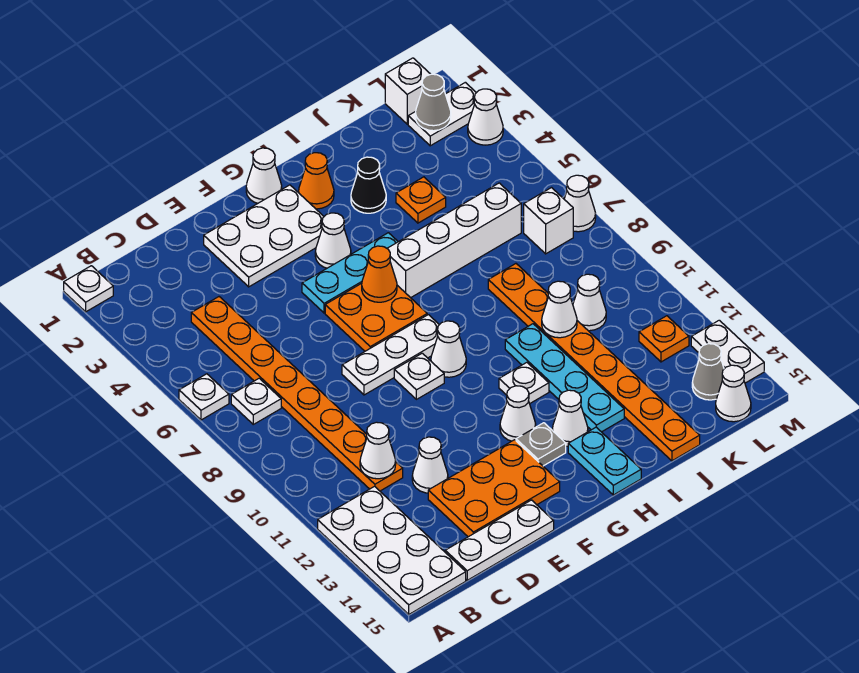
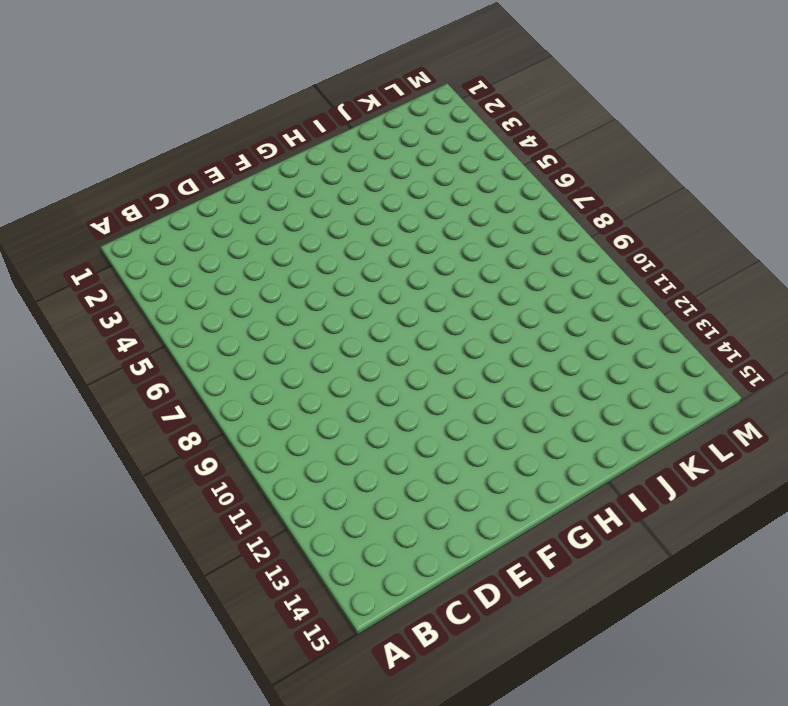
none -> white plate A1 level 1
none -> white plate A6 level 1
none -> white plate A12:B15 level 1
none -> white plate B7 level 1

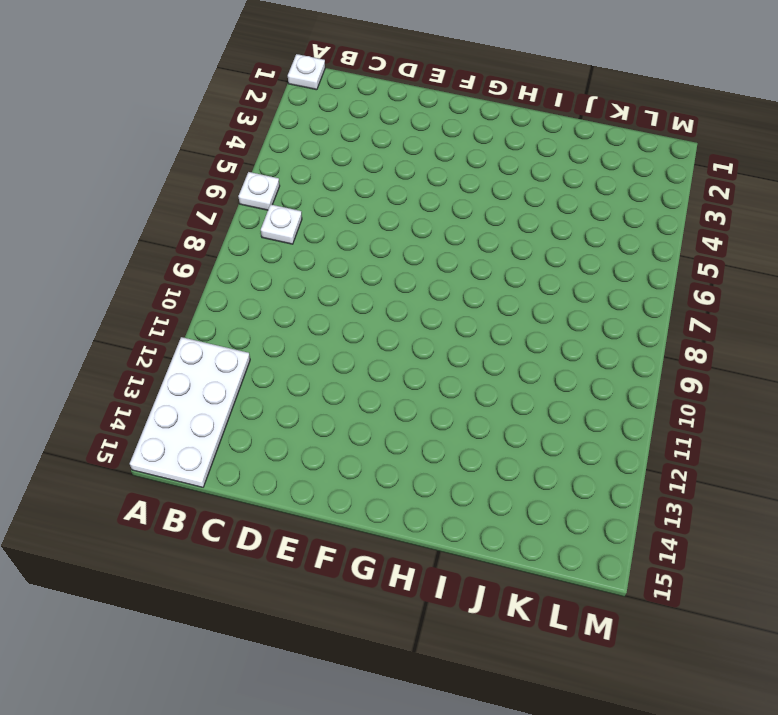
none -> orange plate C4:C11 level 1
none -> white plate C15:E15 level 1
none -> white cone D12 level 1
none -> orange plate D13:F14 level 1

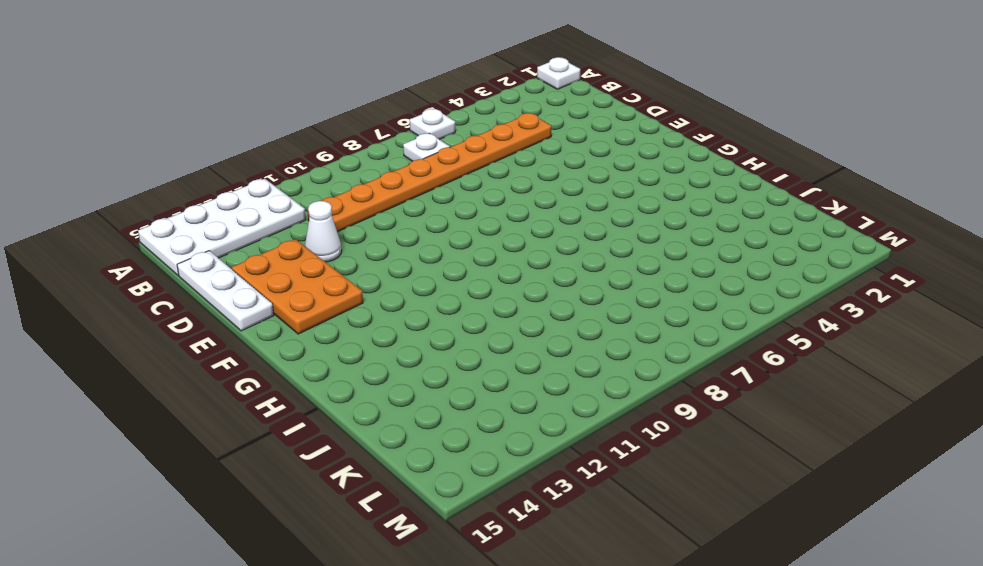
none -> white plate E2:G3 level 1
none -> white plate E8:G8 level 1
none -> cyan plate F5:H5 level 1
none -> orange plate F6:G7 level 1

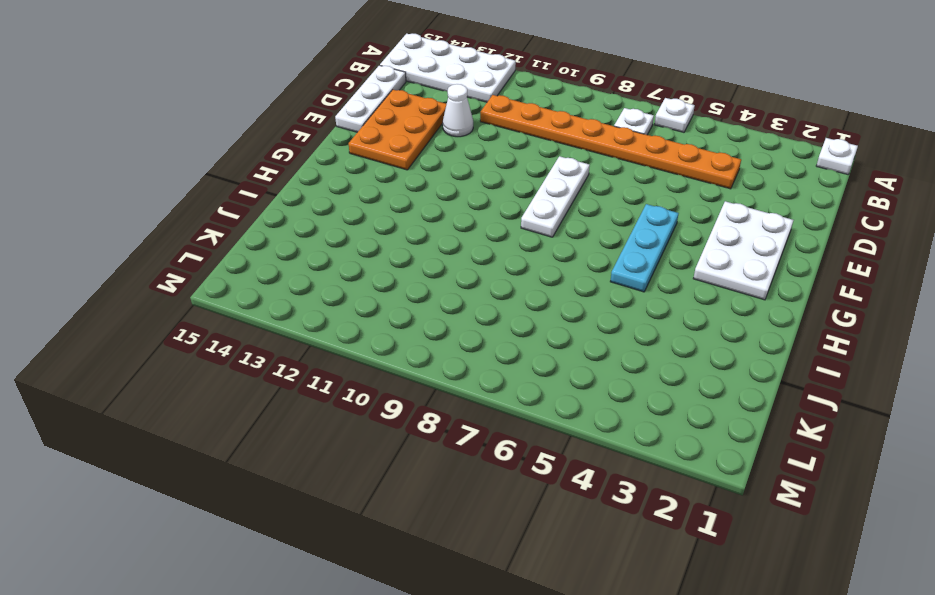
none -> orange plate F6:G7 level 1
none -> white plate F9 level 1
none -> white cone G1 level 1
none -> white cone G4 level 1

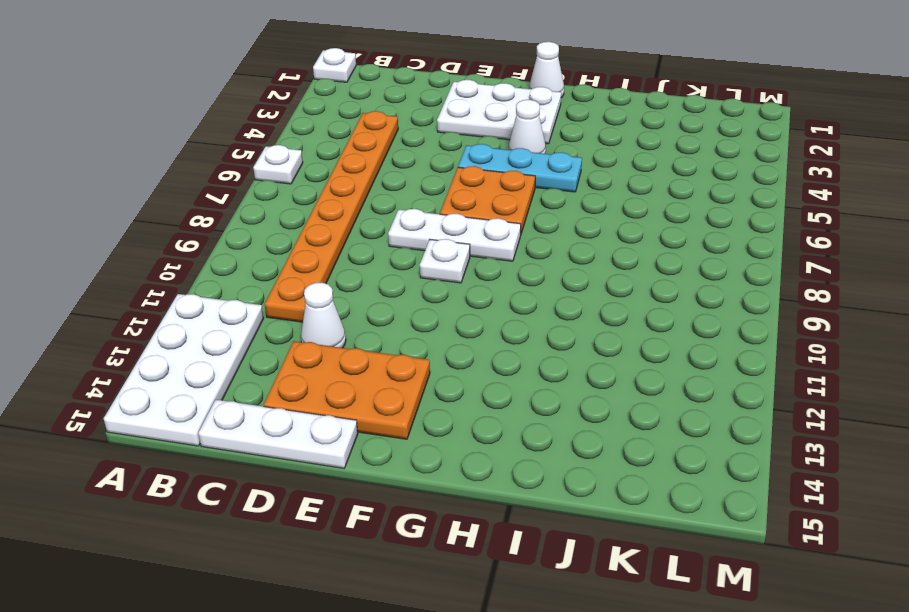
none -> white plate B7 level 1
none -> white cone G9 level 1
none -> white cone G12 level 1
none -> grey plate G13 level 1

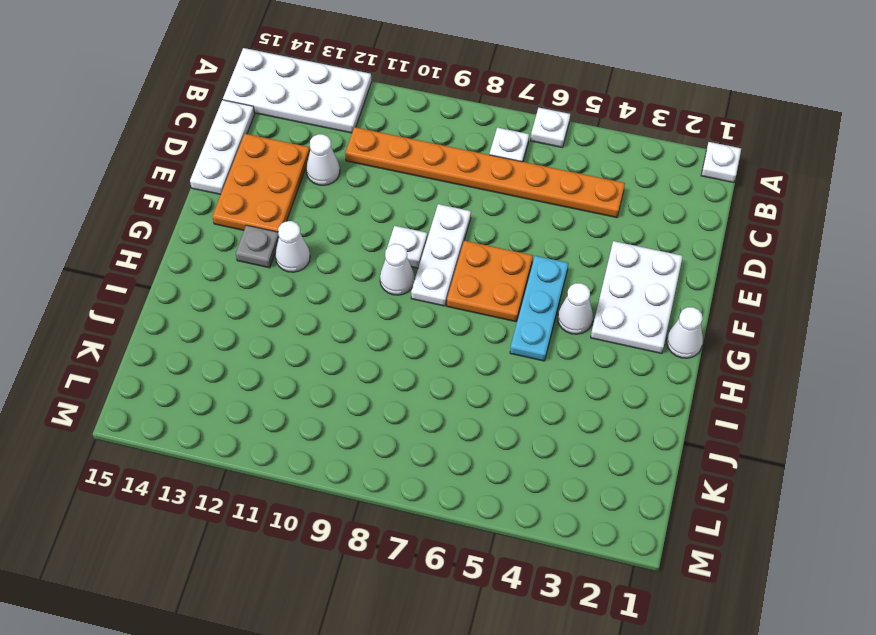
none -> orange cone H2 level 1
none -> white brick H6:K6 level 1
none -> white plate H11 level 1
none -> white cone H13 level 1

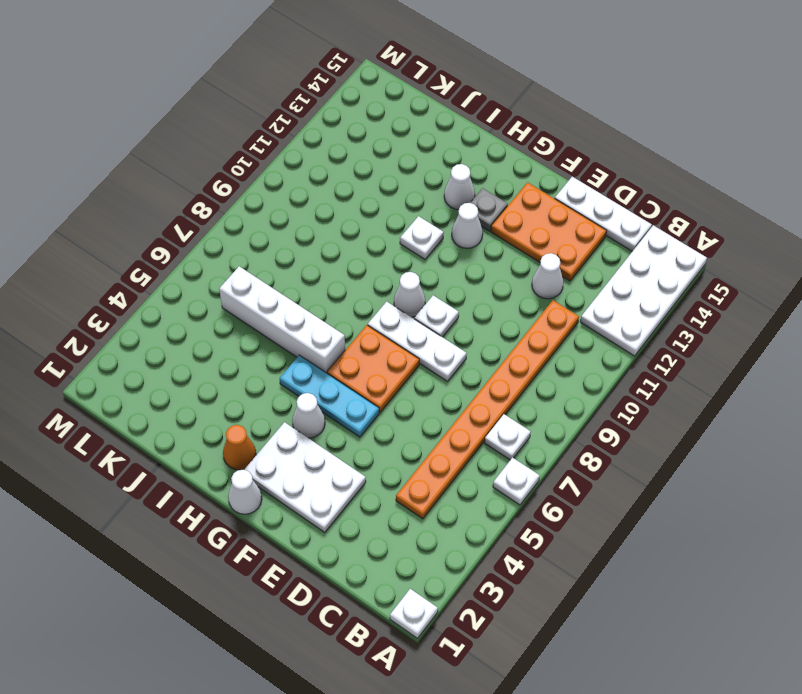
none -> cyan plate H14:H15 level 1
none -> black cone I3 level 1
none -> cyan plate I10:I13 level 1
none -> orange plate J4 level 1

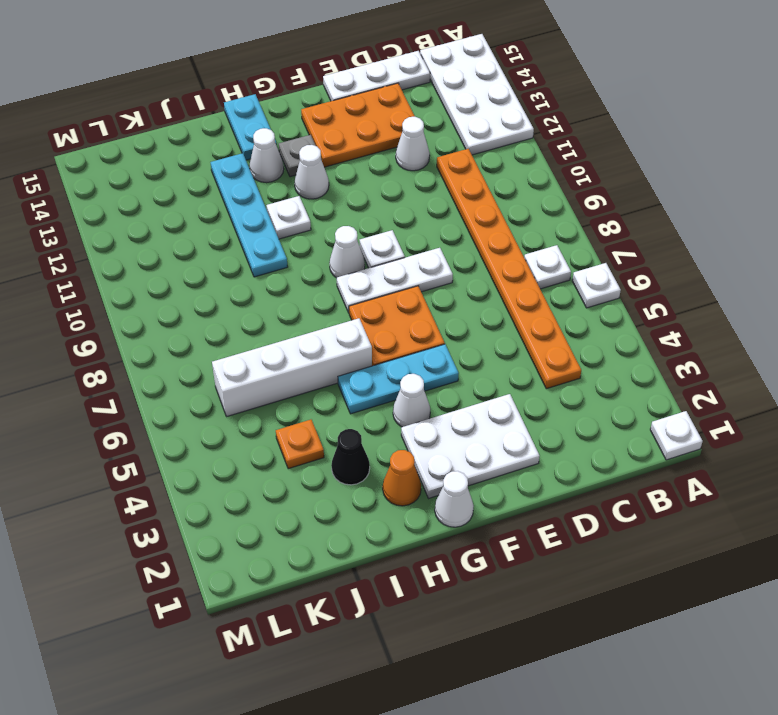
none -> orange plate J8:J15 level 1
none -> white cone K10 level 1
none -> white brick L1 level 1
none -> white plate L2:M2 level 1

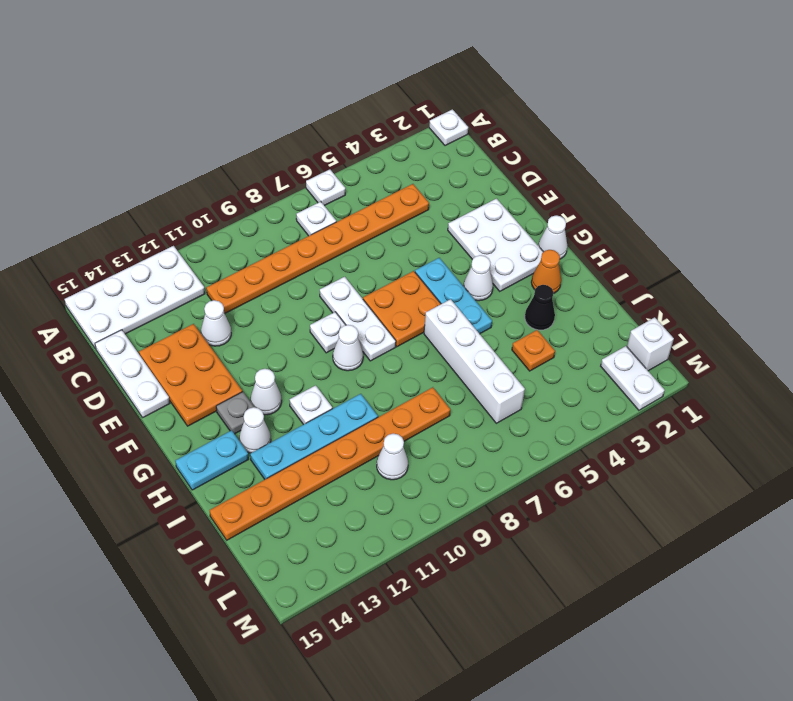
none -> white brick L7 level 1
none -> orange plate L12 level 1
none -> grey cone L14 level 1
none -> white cone L15 level 1

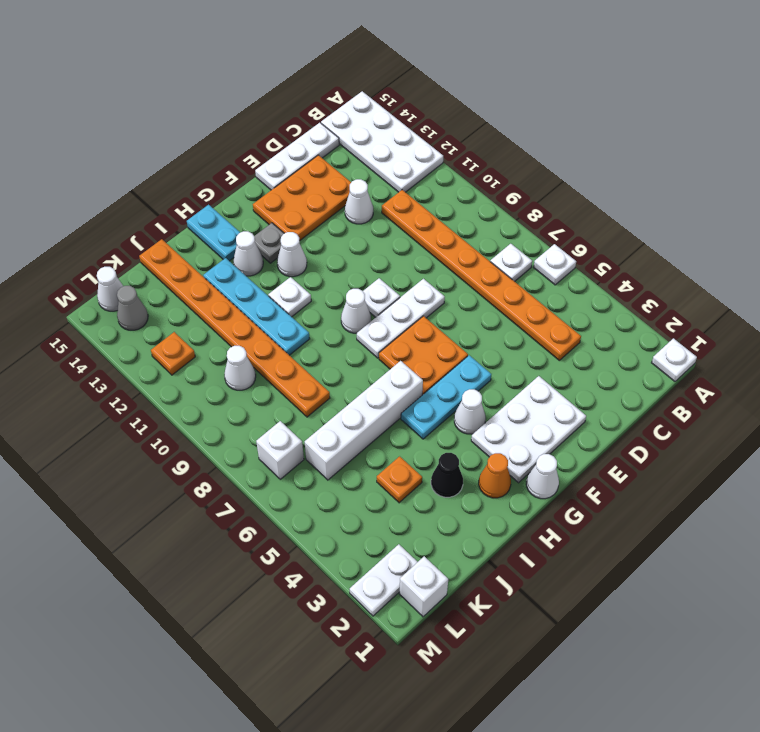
none -> white cone M3 level 1
none -> white cone M7 level 1
none -> white plate M13:M14 level 1
none -> white cone C11 level 2

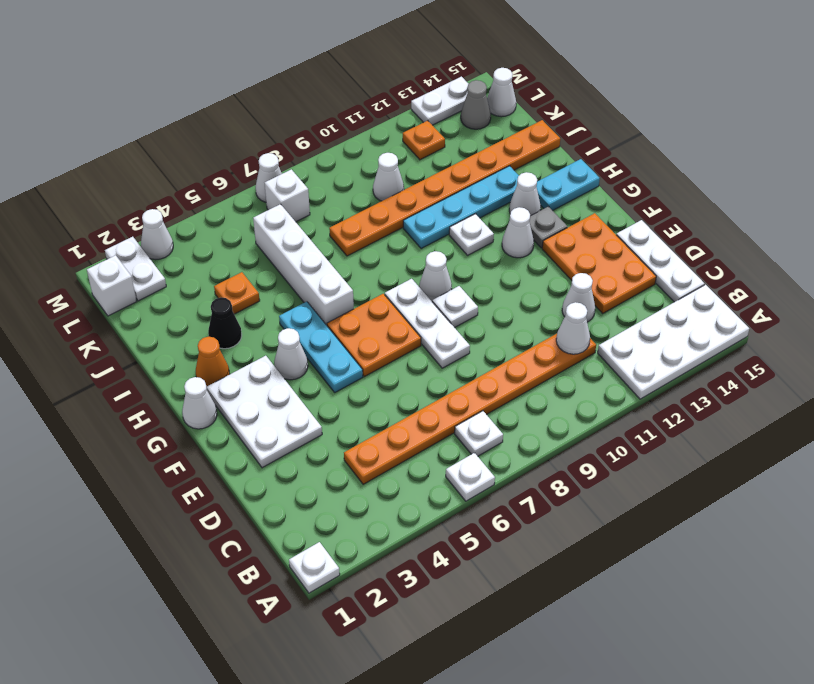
none -> orange cone G6 level 2
none -> white cone J10 level 2
none -> grey cone L2 level 2

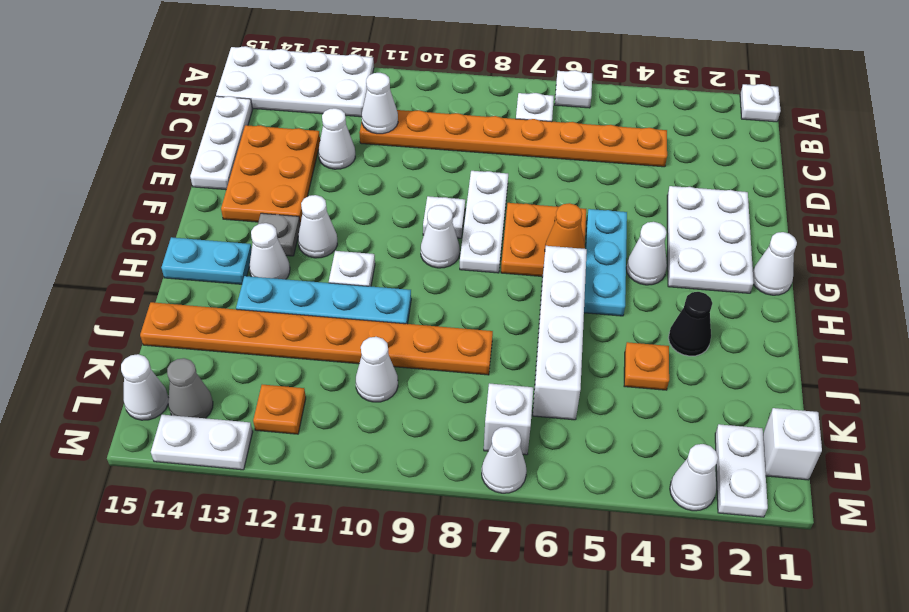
none -> orange cone H2 level 1
none -> white cone J10 level 2
none -> grey cone L2 level 2

